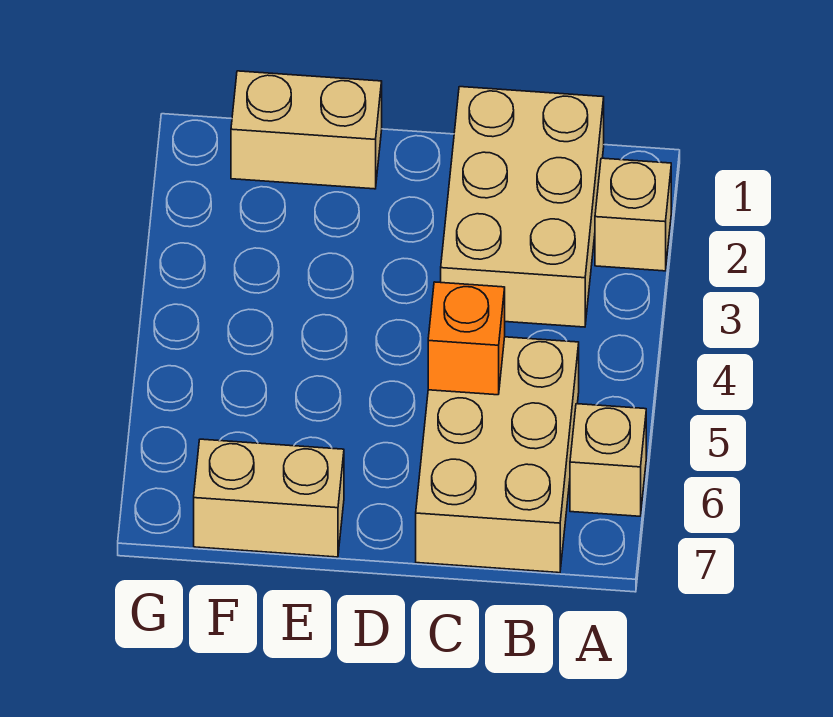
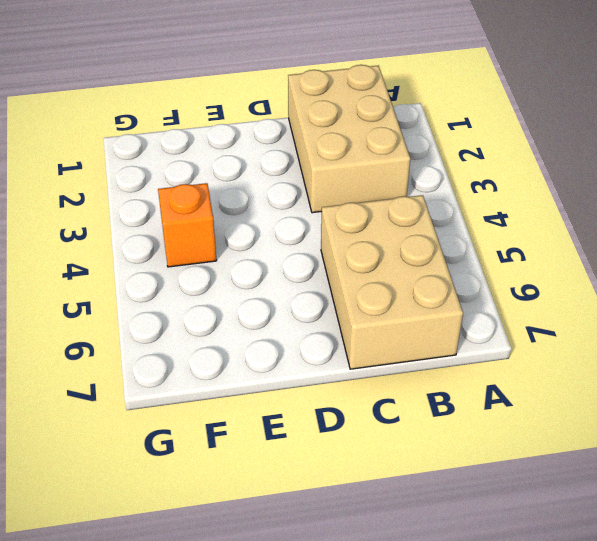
orange brick F4 level 1 -> orange brick C5 level 2
none -> tan brick A2 level 1
none -> tan brick A6 level 1

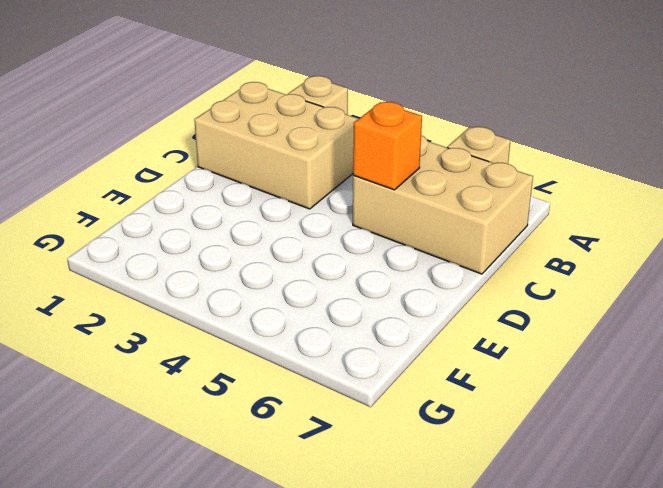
none -> tan brick E1:F1 level 1
none -> tan brick E7:F7 level 1

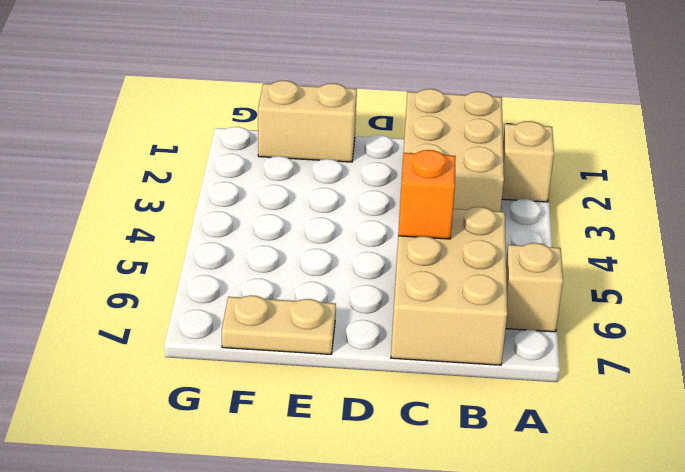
tan plate E7:F7 level 1 -> tan brick E7:F7 level 1

